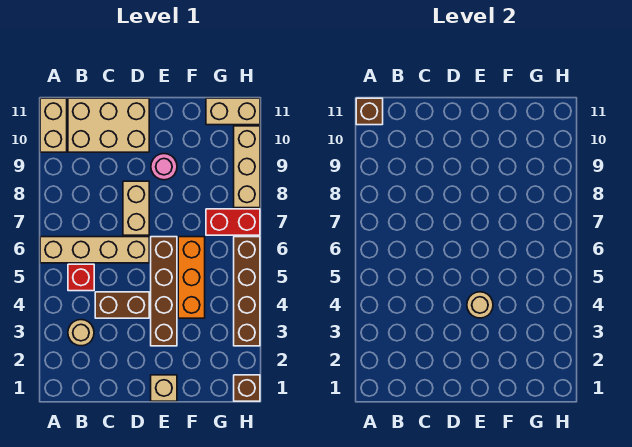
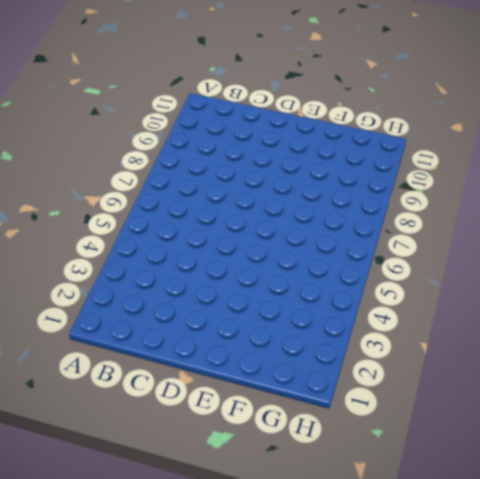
none -> tan brick A6:D6 level 1
none -> tan brick A10:A11 level 1
none -> tan round brick B3 level 1

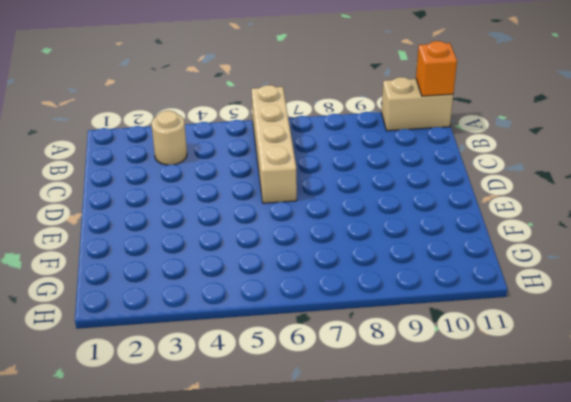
orange brick A11 level 2 -> brown brick A11 level 2
none -> red brick B5 level 1
none -> tan brick B10:D11 level 1
none -> brown brick C4:D4 level 1

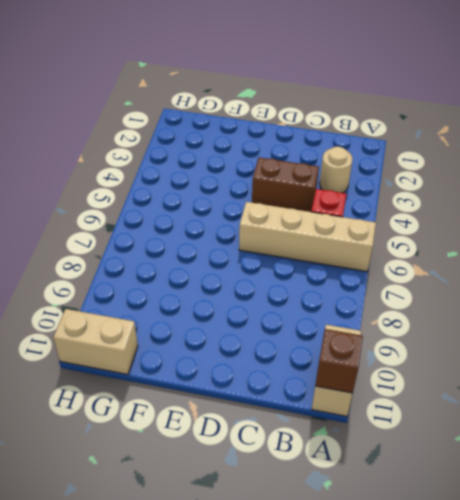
none -> tan brick B10:D11 level 1
none -> tan brick D7:D8 level 1
none -> tan brick E1 level 1

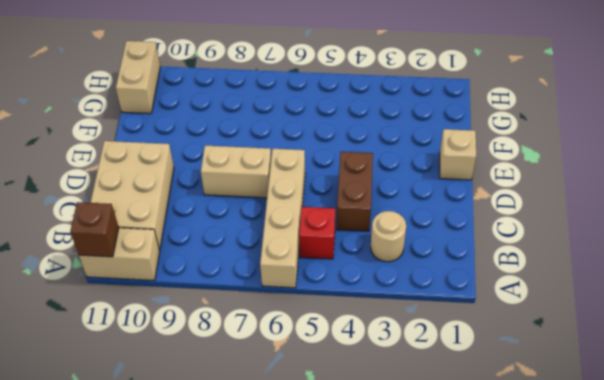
none -> brown brick E3:E6 level 1
none -> pink round brick E9 level 1
none -> orange brick F4:F6 level 1

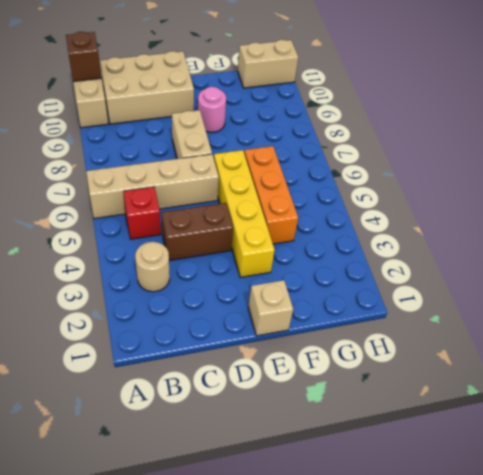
yellow brick E3:E6 level 1 -> brown brick E3:E6 level 1
none -> red brick G7:H7 level 1
none -> brown brick H1 level 1
none -> brown brick H3:H6 level 1

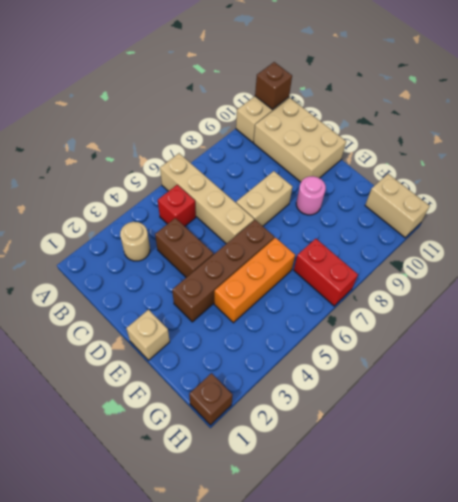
none -> brown brick H3:H6 level 1
none -> tan brick H8:H10 level 1
none -> tan round brick E4 level 2

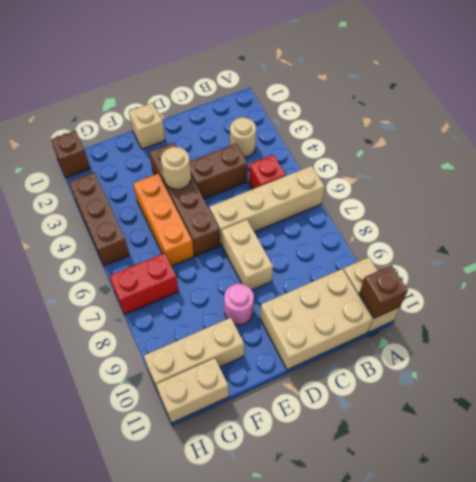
tan brick F10:H10 level 1 -> tan brick H8:H10 level 1
brown brick H3:H5 level 1 -> brown brick H3:H6 level 1

